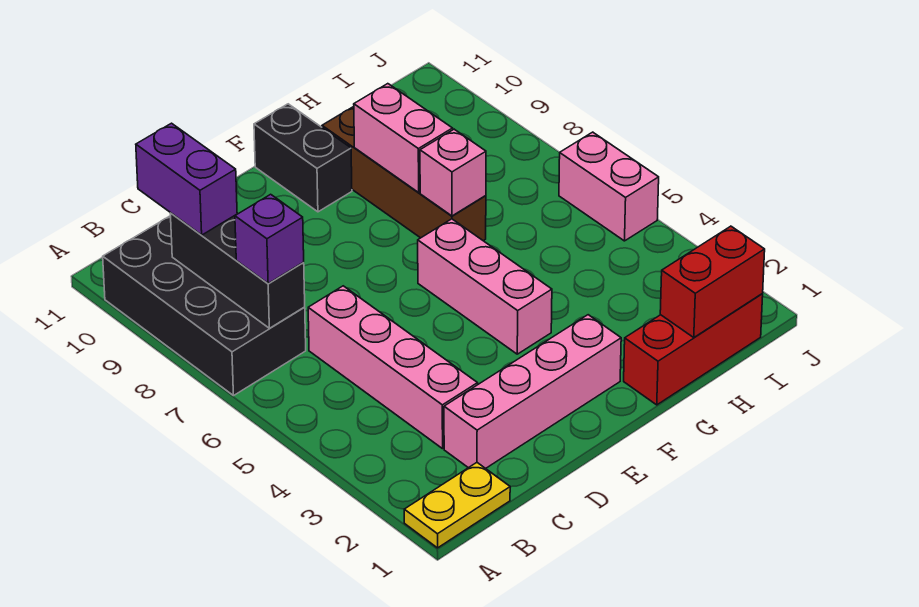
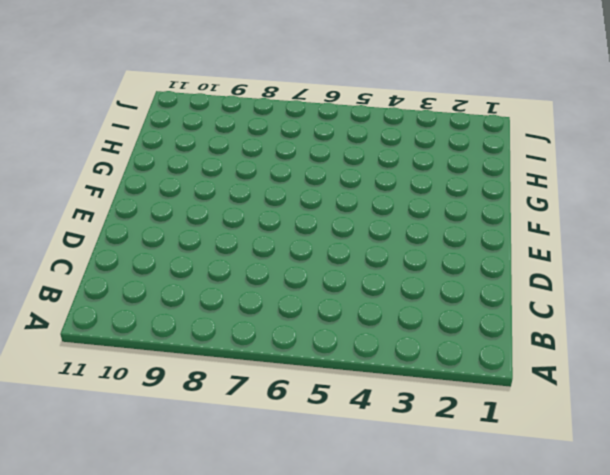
none -> yellow plate A1:B1 level 1
none -> black brick A7:B10 level 1
none -> pink brick C2:F2 level 1

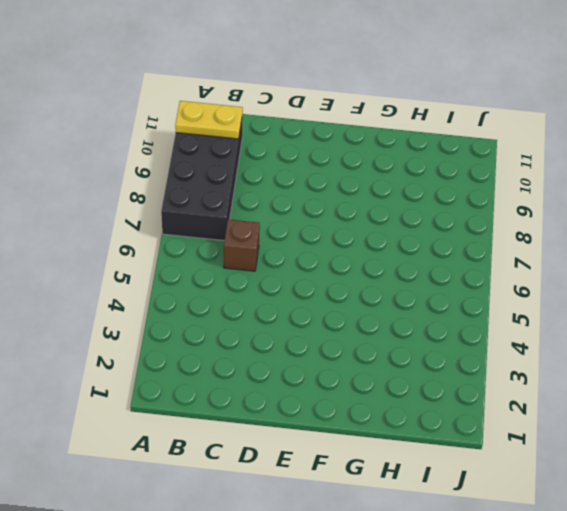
yellow plate A10:B10 level 2 -> yellow plate A1:B1 level 1
brown brick C6 level 1 -> pink brick C3:C6 level 1
none -> pink brick C2:F2 level 1
none -> pink brick F4:F6 level 1
none -> black brick F10:F11 level 1

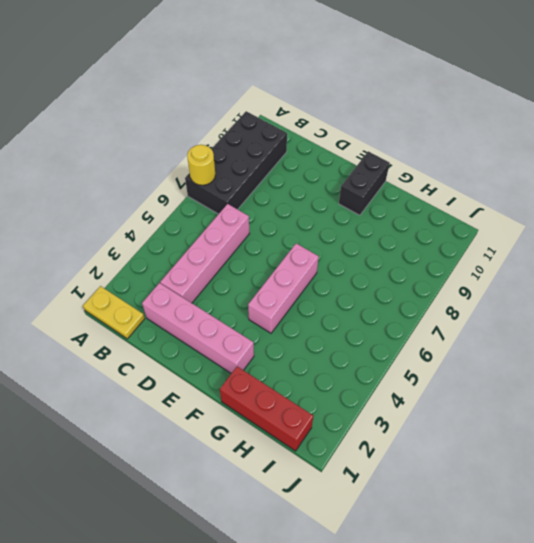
yellow round brick A7 level 2 -> none
none -> brown brick G7:G10 level 1
none -> pink brick J5:J6 level 1
none -> black brick B7:B9 level 2

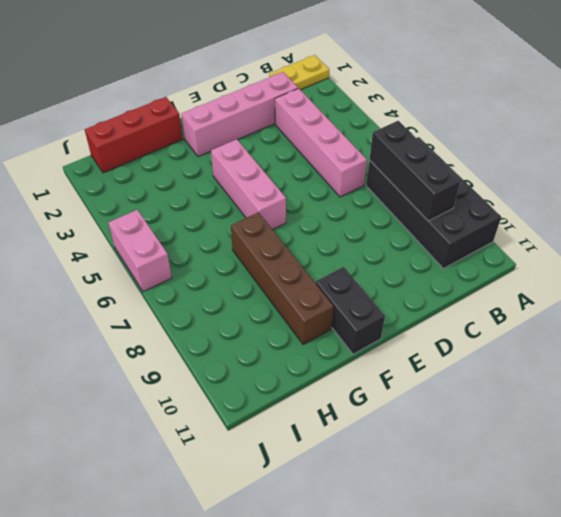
none -> pink brick G7 level 2
none -> pink brick G8:G9 level 2
none -> red brick H1:I1 level 2

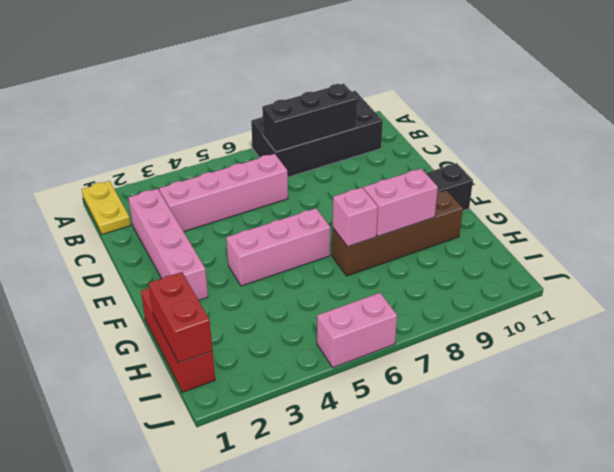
none -> purple brick B7 level 3
none -> purple brick B9:B10 level 3

